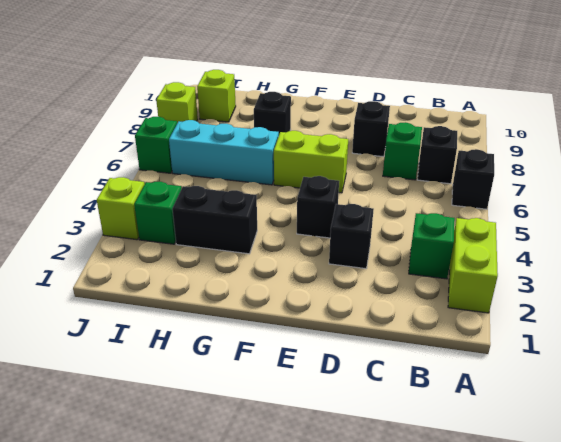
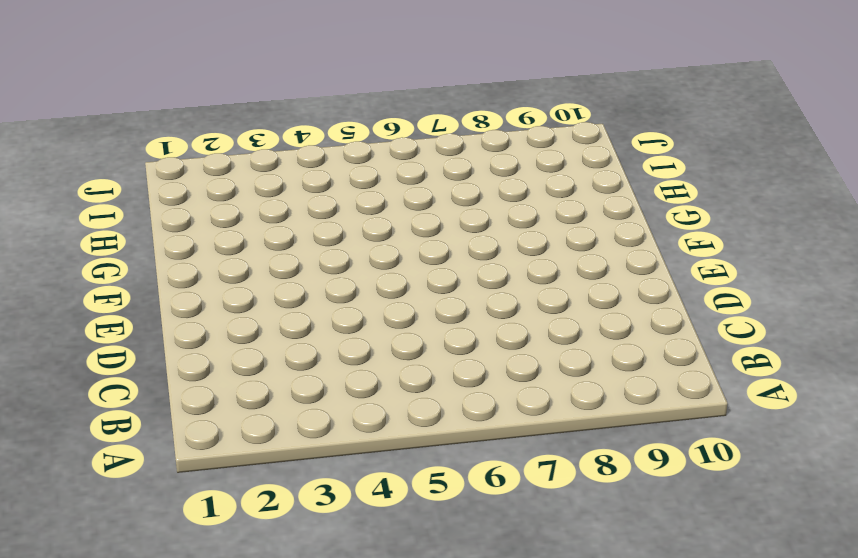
none -> lime brick A2:A3 level 1
none -> black brick A6 level 1
none -> green brick B3 level 1

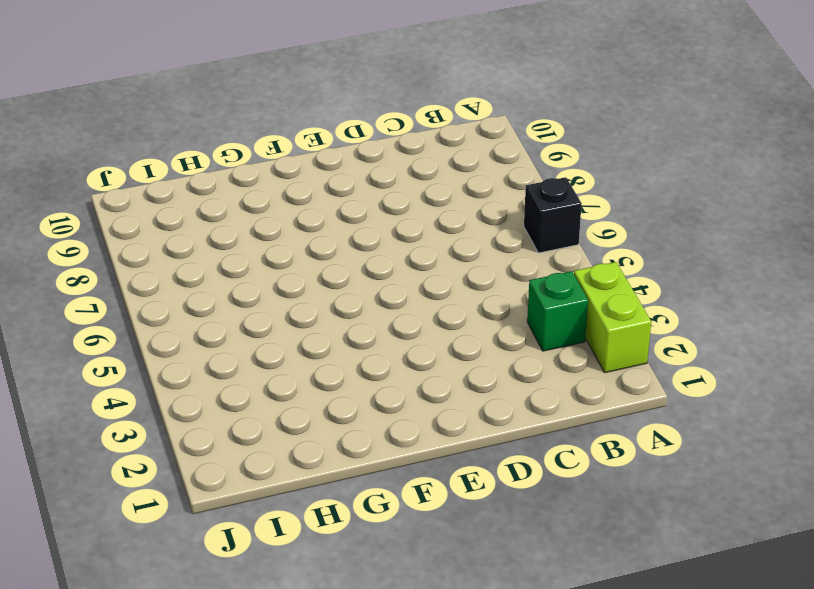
none -> black brick B7 level 1
none -> green brick C7 level 1
none -> black brick D3 level 1

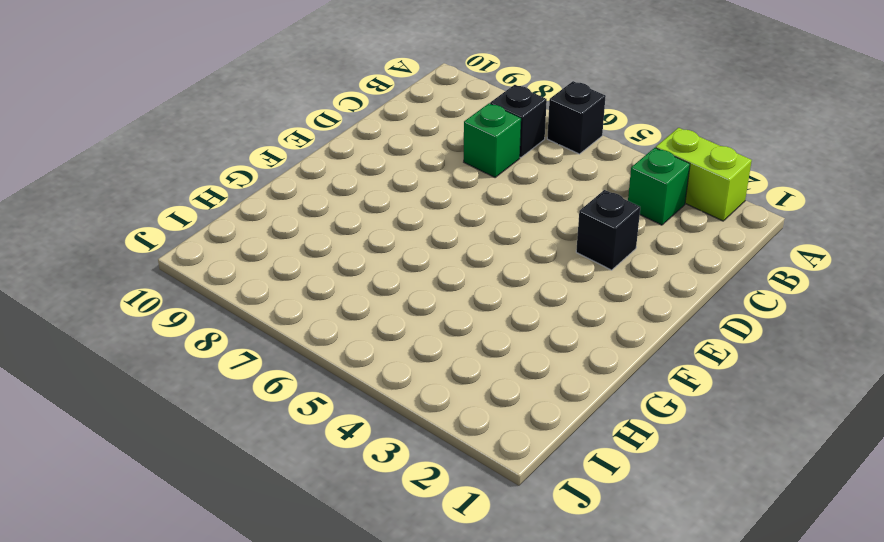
none -> black brick D8 level 1
none -> black brick E4 level 1
none -> lime brick E6:F6 level 1

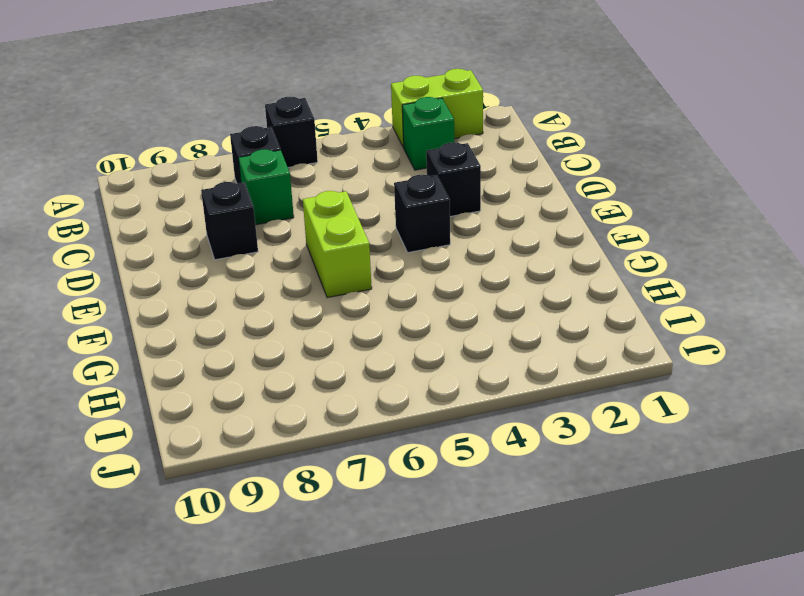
none -> black brick G3:H3 level 1
none -> cyan brick G6:I6 level 1
none -> black brick G8 level 1

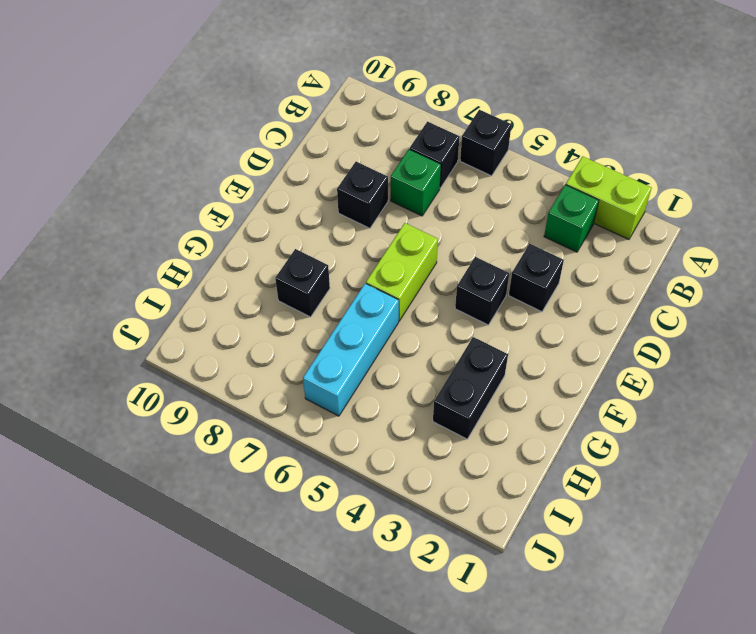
none -> green brick I3 level 1
none -> lime brick I9 level 1
none -> lime brick J3 level 1

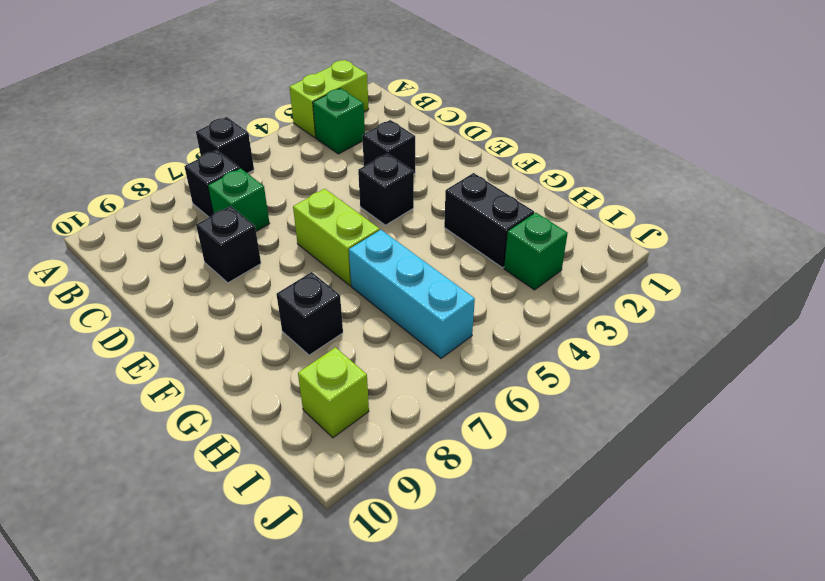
none -> lime brick J3 level 1
none -> green brick J6 level 1
none -> lime brick J8 level 1

